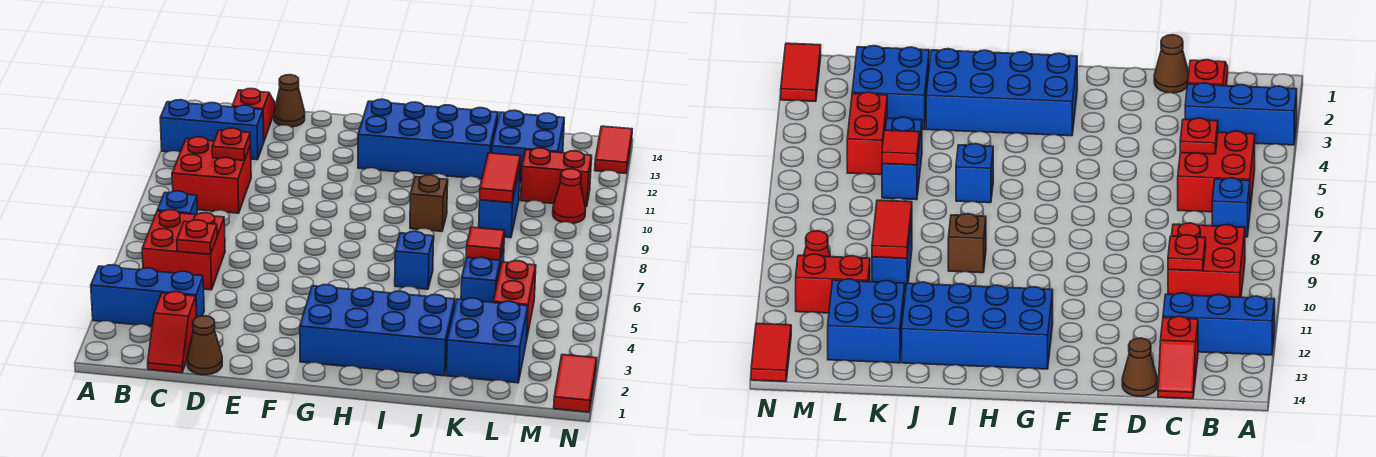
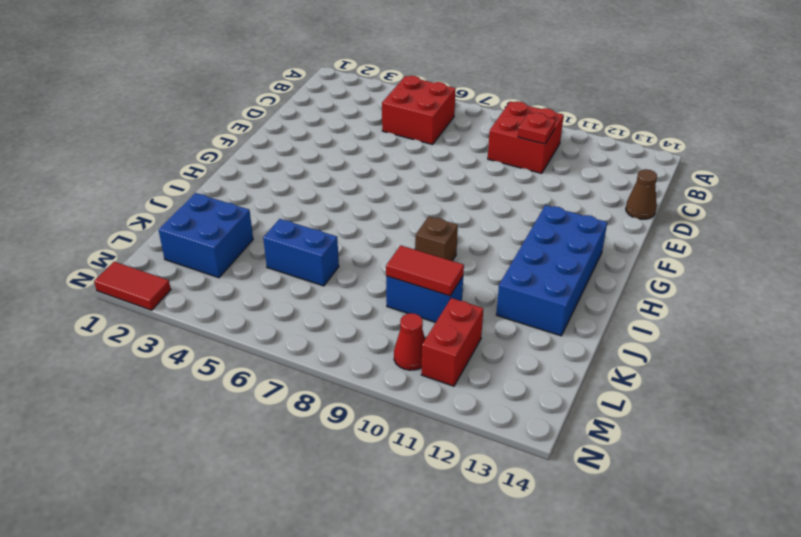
none -> blue brick A3:C3 level 1
none -> blue brick A12:C12 level 1
none -> blue brick B7 level 1

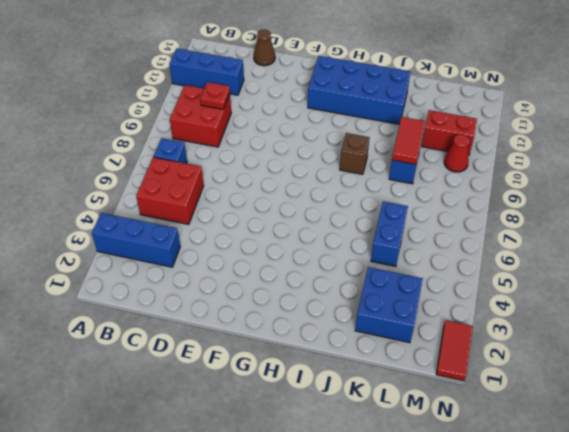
none -> red slope C1:C2 level 1 top 2
none -> red slope C13:C14 level 1 top 13
none -> brown cone D1 level 1

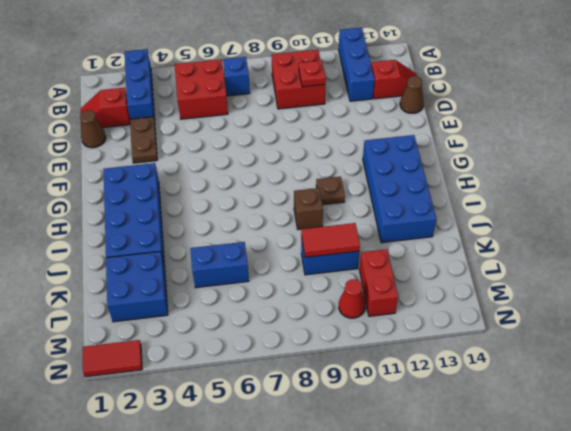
brown plate D3:E3 level 1 -> none
brown plate H10 level 1 -> none
none -> blue brick I6 level 1
none -> blue brick K12:L13 level 1
none -> red brick L4:L5 level 1

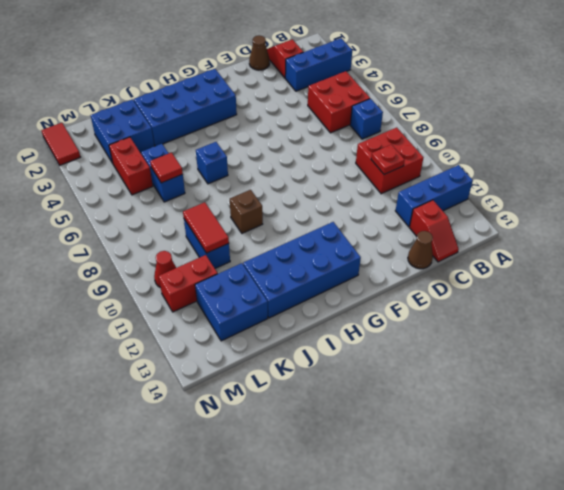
none -> red tile N13:N14 level 1
none -> red plate C5 level 2

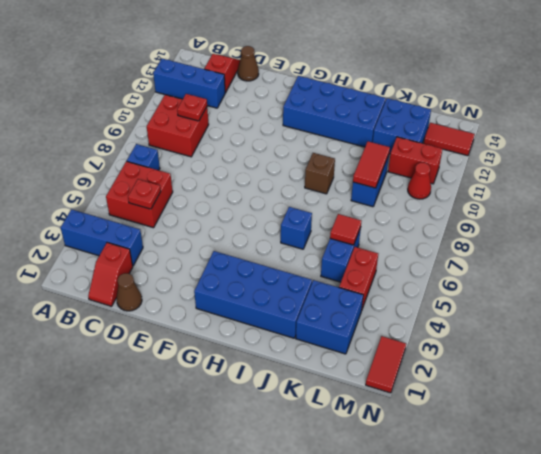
red tile M13:N13 level 1 -> red tile N13:N14 level 1

